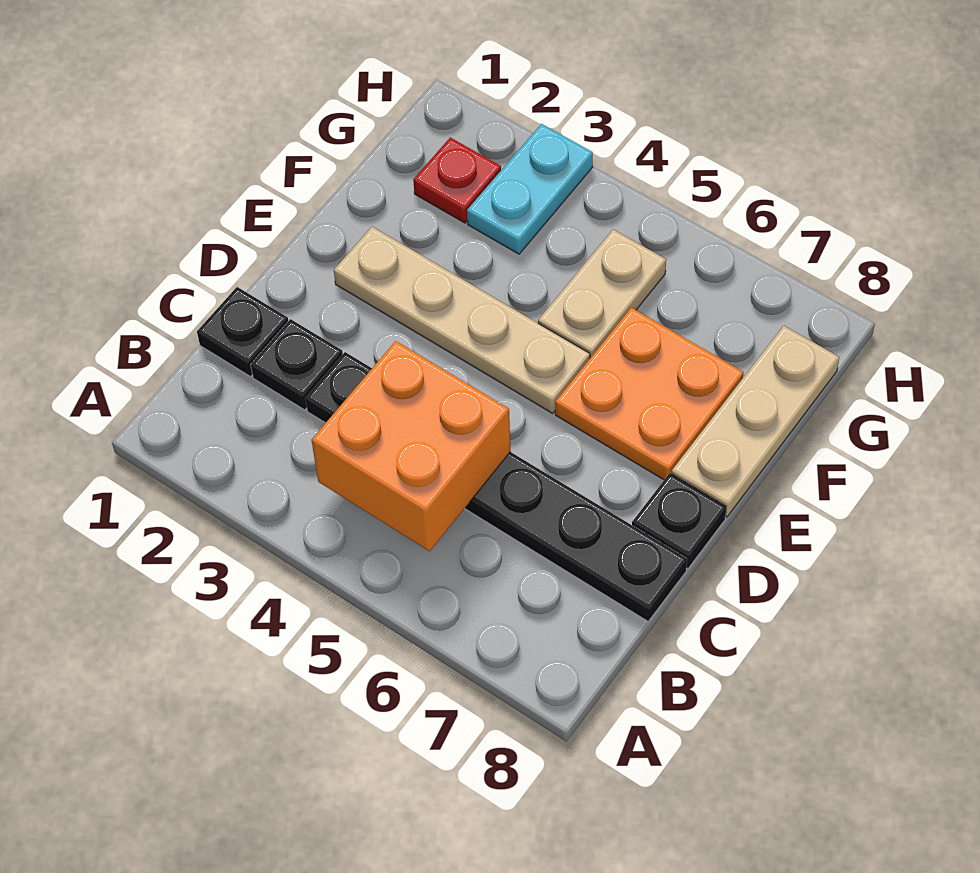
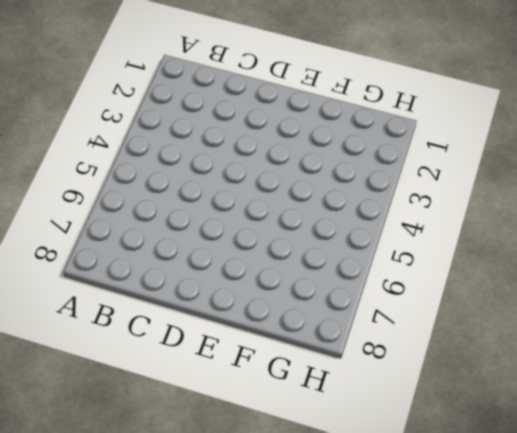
none -> black plate C1 level 1
none -> black plate C2 level 1

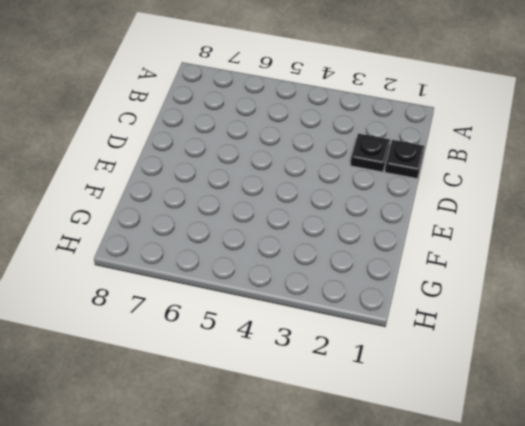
none -> black plate C3:C8 level 1
none -> black plate D8 level 1

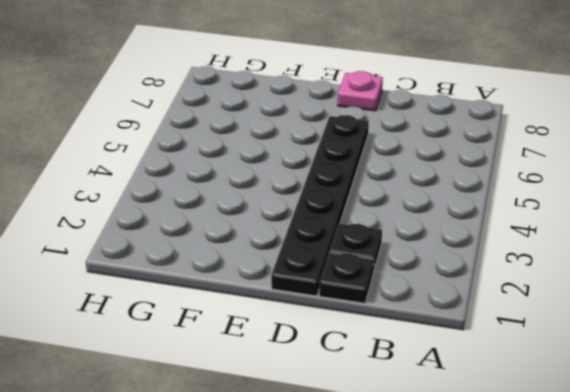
black plate D1:D6 level 1 -> black plate C3:C8 level 1
pink plate D8 level 1 -> black plate D8 level 1
none -> tan plate E2:E5 level 1
none -> orange plate E6:F7 level 1

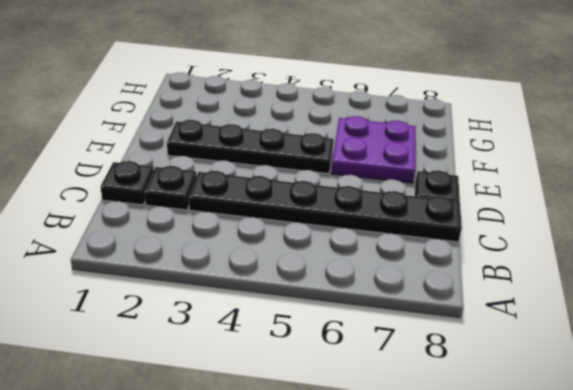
black plate E2:E5 level 1 -> tan plate E2:E5 level 1
purple plate E6:F7 level 1 -> orange plate E6:F7 level 1
none -> tan plate E8:G8 level 1
none -> tan plate F5:G5 level 1

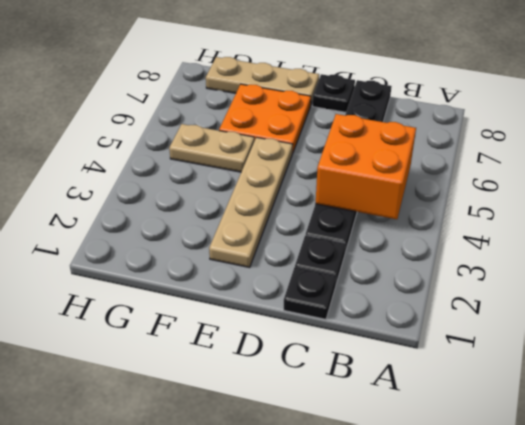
none -> red plate G2 level 1
none -> cyan plate G3:H3 level 1

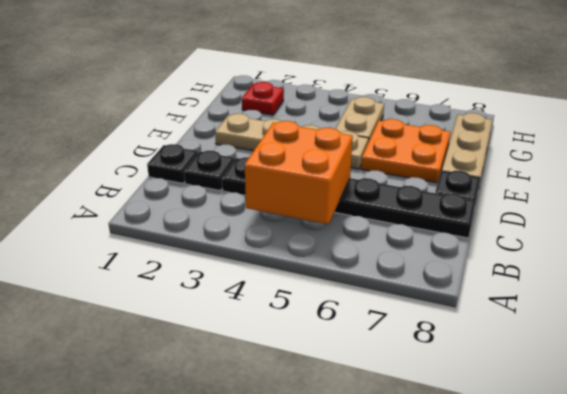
none -> cyan plate G3:H3 level 1

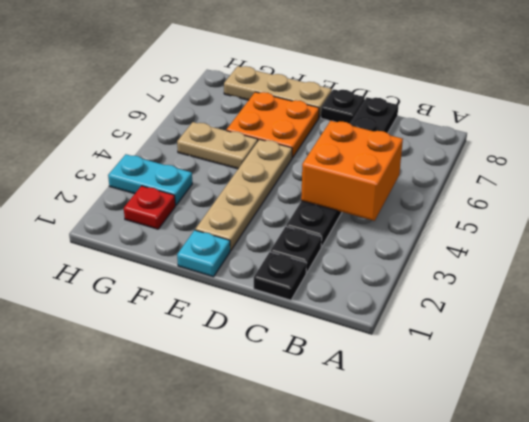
cyan plate E1 level 1 -> none

